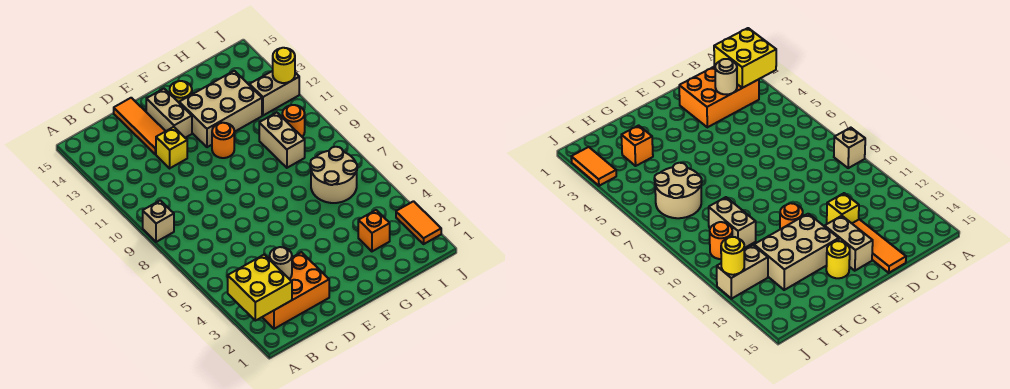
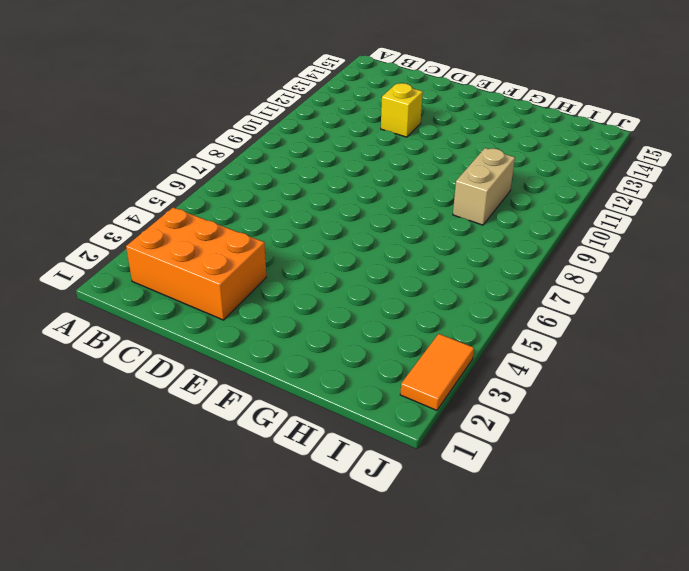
none -> tan brick A9 level 1
none -> orange tile D13:D15 level 1
none -> tan brick E13:E14 level 1

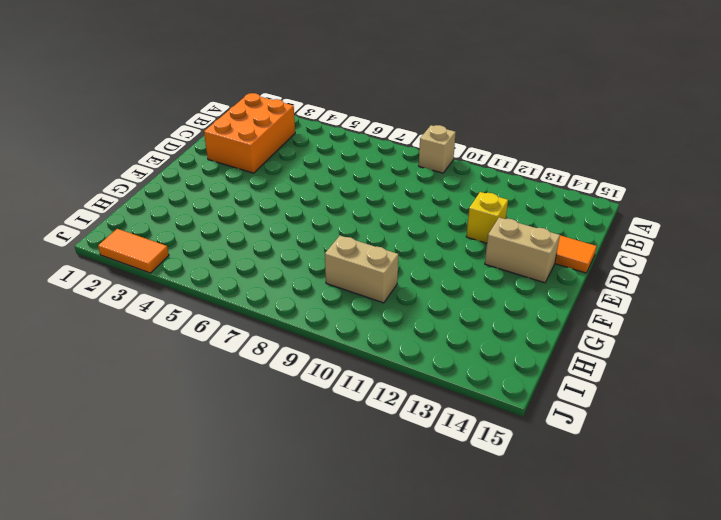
none -> orange round brick F11 level 1
none -> tan brick F12:H13 level 1
none -> yellow round brick F14 level 1

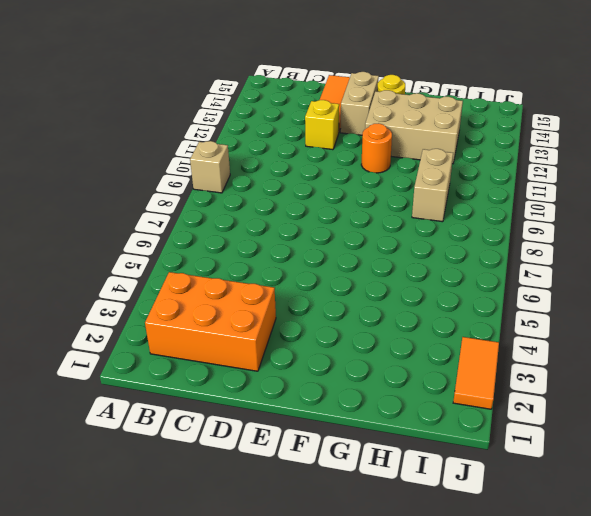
none -> orange brick H3 level 1
none -> tan round brick H6:I7 level 1
none -> orange round brick I10 level 1

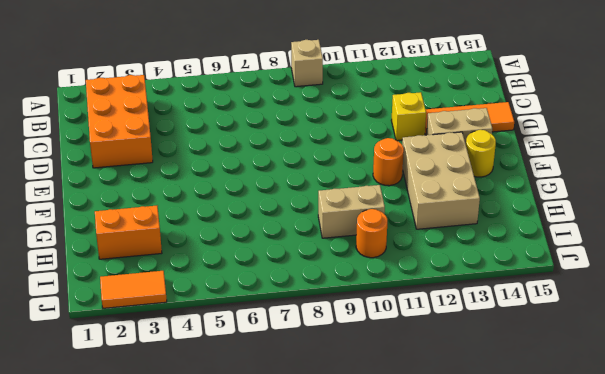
orange brick H2:H3 level 1 -> orange brick H3 level 1
none -> tan round brick H6:I7 level 1
none -> tan brick I12:J12 level 1
none -> yellow brick A2:B3 level 2

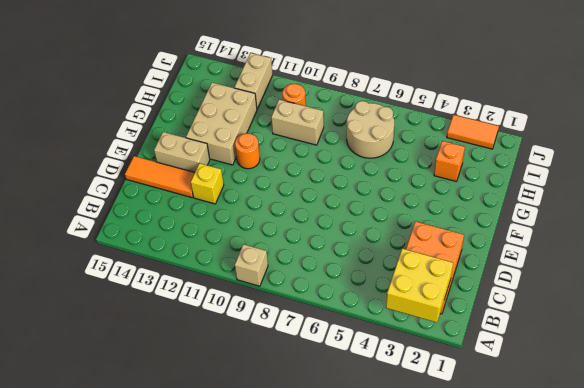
none -> yellow round brick F14 level 1
none -> tan round brick C3 level 2
none -> yellow round brick J12 level 2

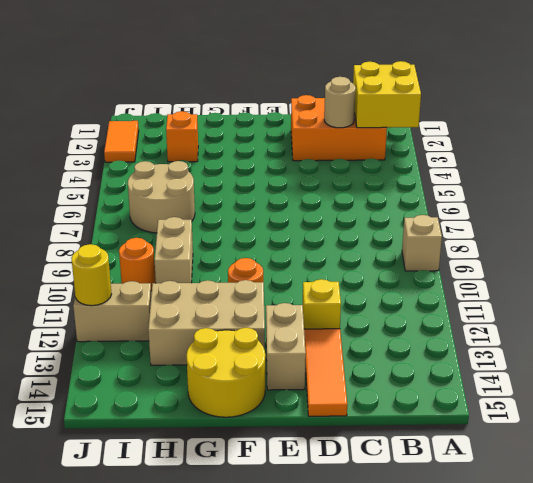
yellow round brick F14:G15 level 1 -> yellow round brick F14 level 1

